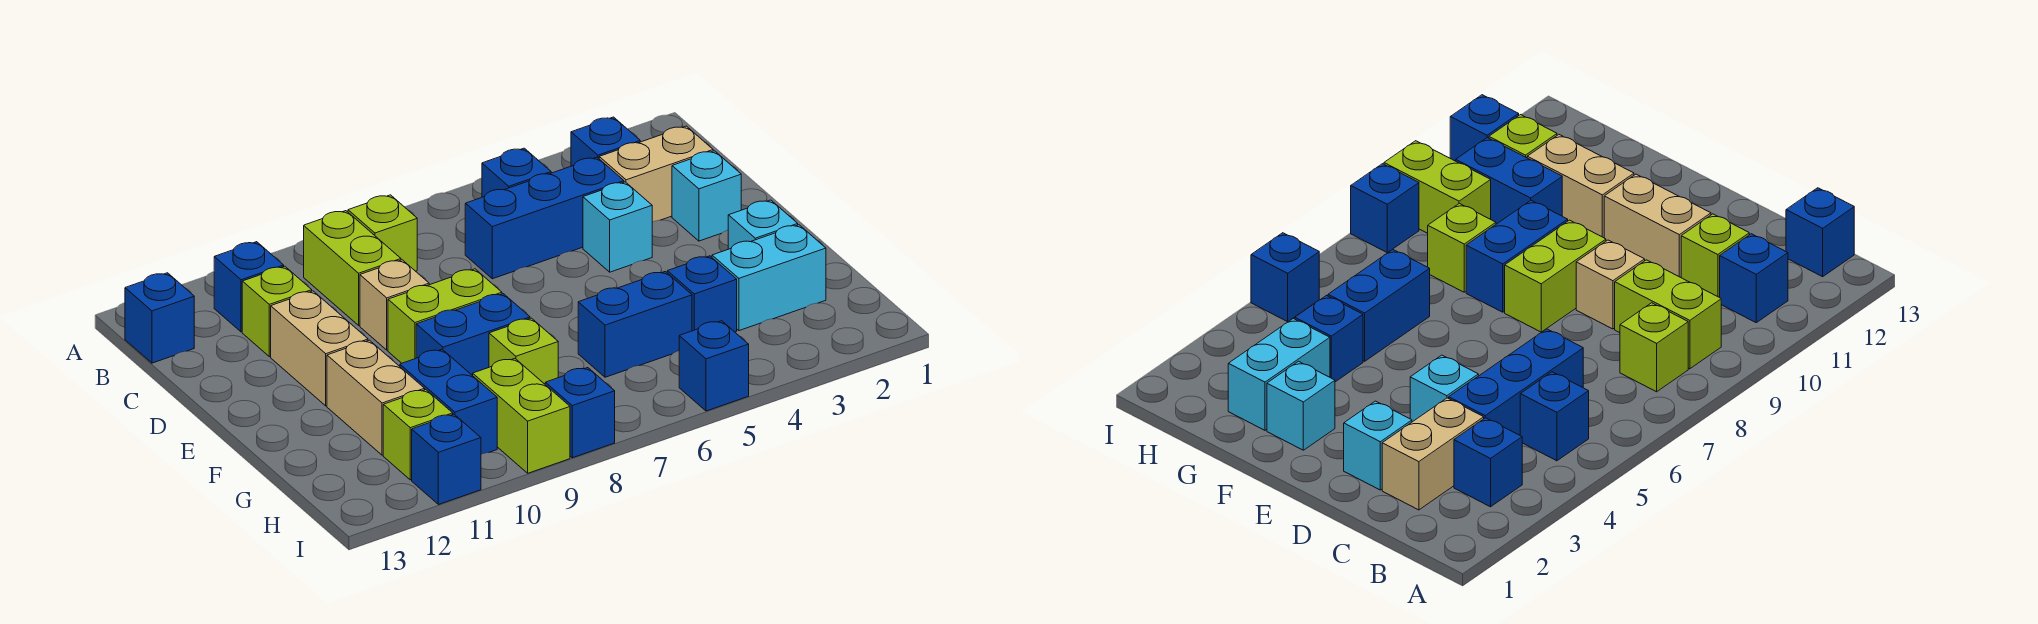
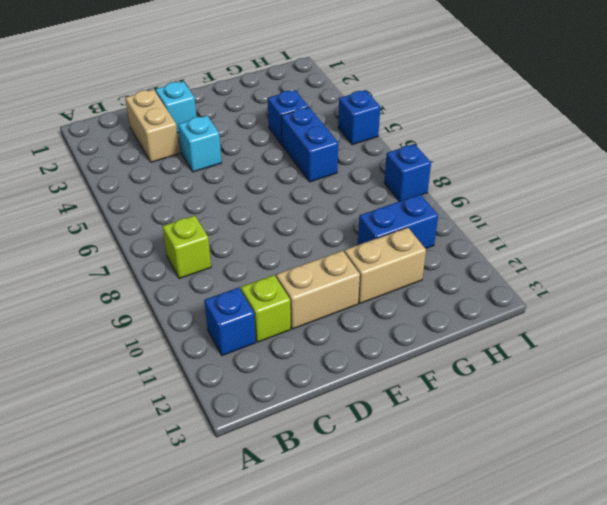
none -> blue brick B3 level 1
none -> blue brick B5 level 1
none -> lime brick B9:C9 level 1

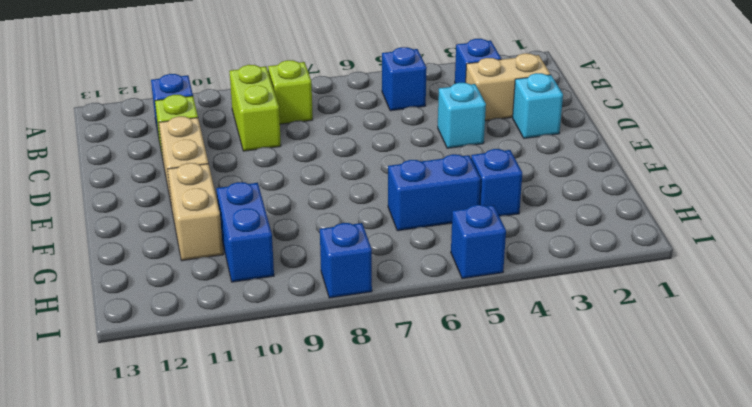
none -> blue brick B13 level 1
none -> blue brick C4:C6 level 1
none -> tan brick D9 level 1

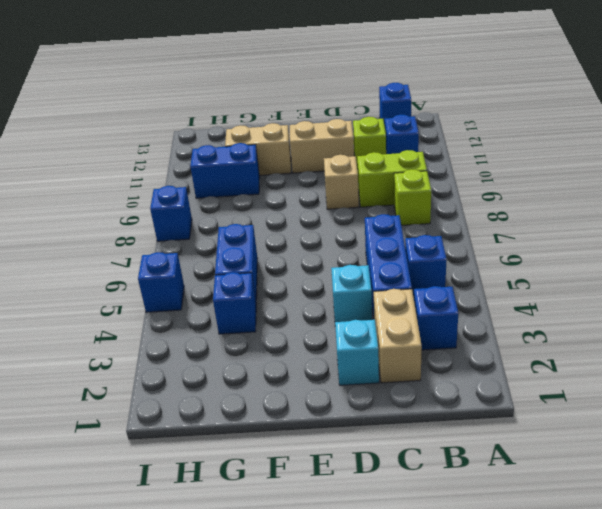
none -> lime brick E8:E9 level 1
none -> cyan brick F2 level 1
none -> blue brick F8:F9 level 1

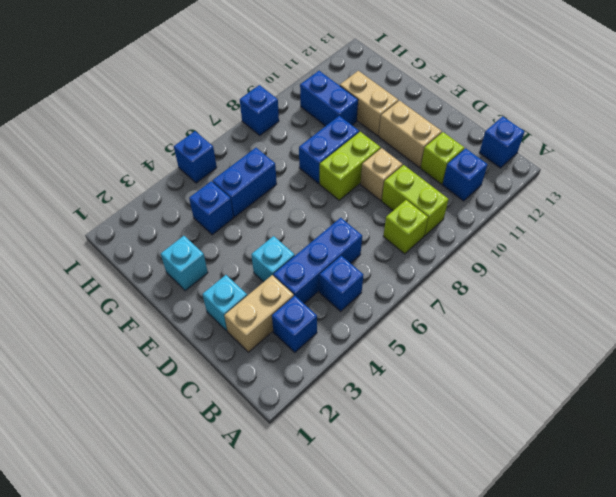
none -> cyan brick G2:G3 level 1
none -> lime brick G8 level 1
none -> lime brick H9:I9 level 1

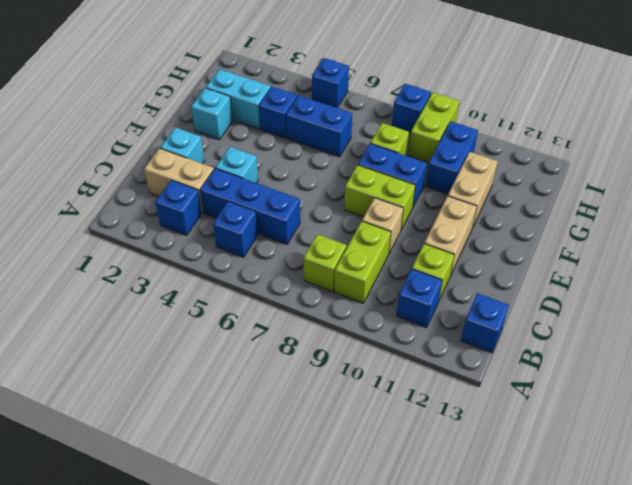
none -> lime brick H11 level 1
none -> blue brick I11 level 1

